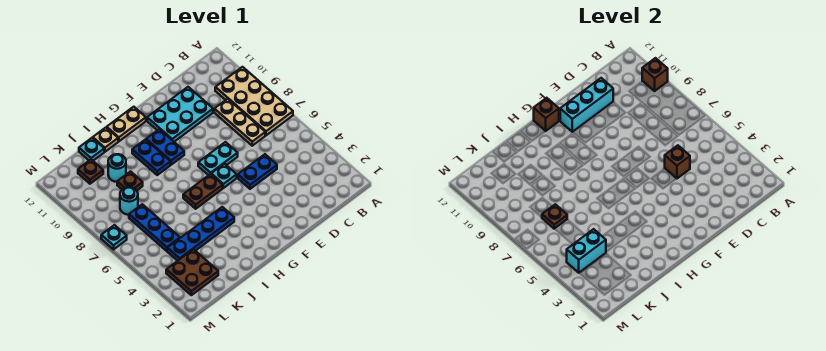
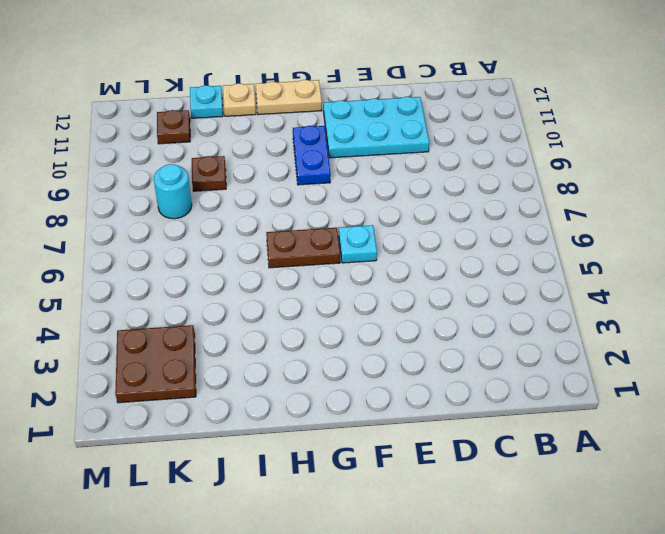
none -> tan plate A7:B10 level 1
none -> tan plate C7:C9 level 1
none -> blue plate D5:E5 level 1

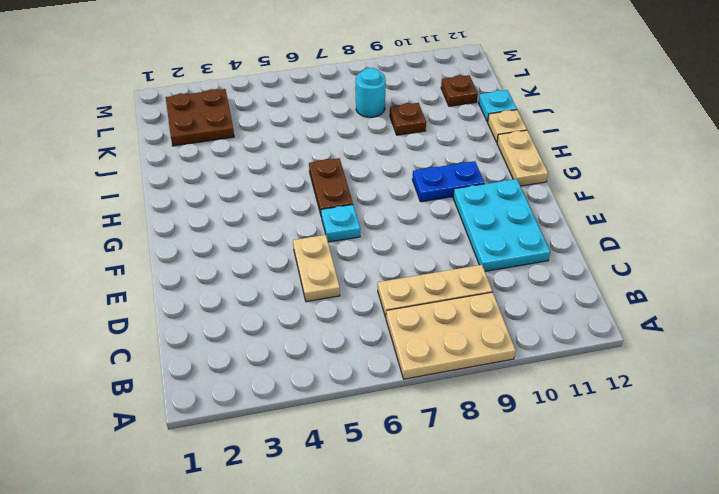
tan plate A7:B9 level 1 -> tan plate A7:B10 level 1
tan plate D5:E5 level 1 -> blue plate D5:E5 level 1
none -> cyan plate E7:F7 level 1
none -> blue plate H4:K4 level 1
none -> blue plate H9:H10 level 1

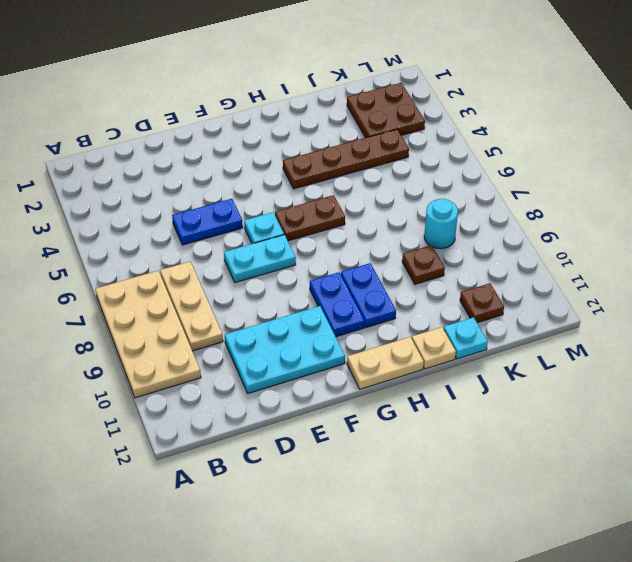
brown plate H4:K4 level 1 -> blue plate H4:K4 level 1
none -> cyan round brick J10 level 1
none -> blue plate K5:K7 level 1
none -> cyan plate M7 level 1

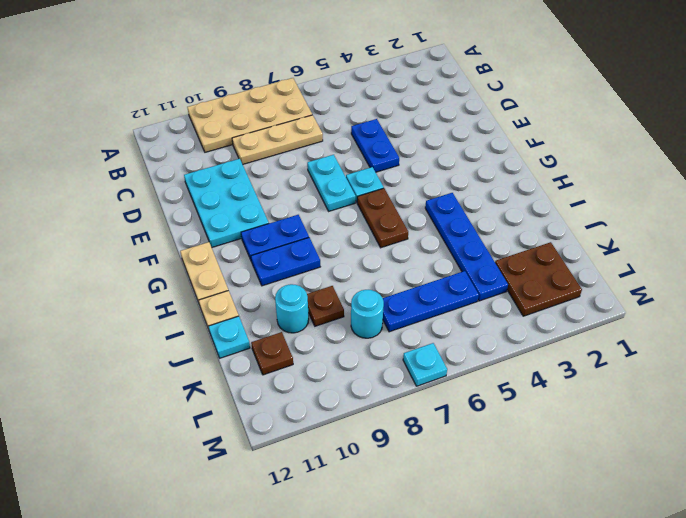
none -> brown brick A10 level 2
none -> brown brick D5 level 2
none -> cyan brick D11:F11 level 2

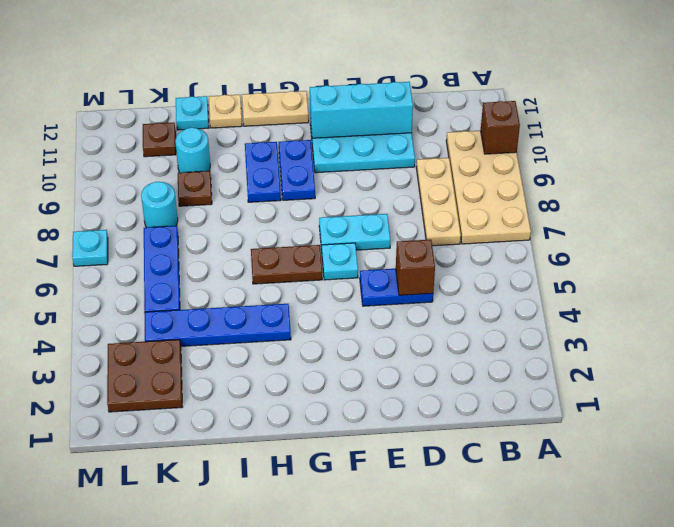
none -> brown brick G12 level 2
none -> cyan brick K4:L4 level 2
none -> brown plate K7 level 2

